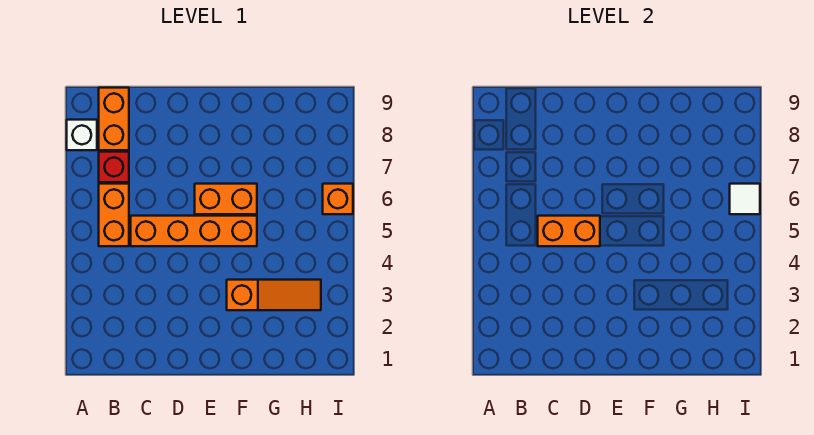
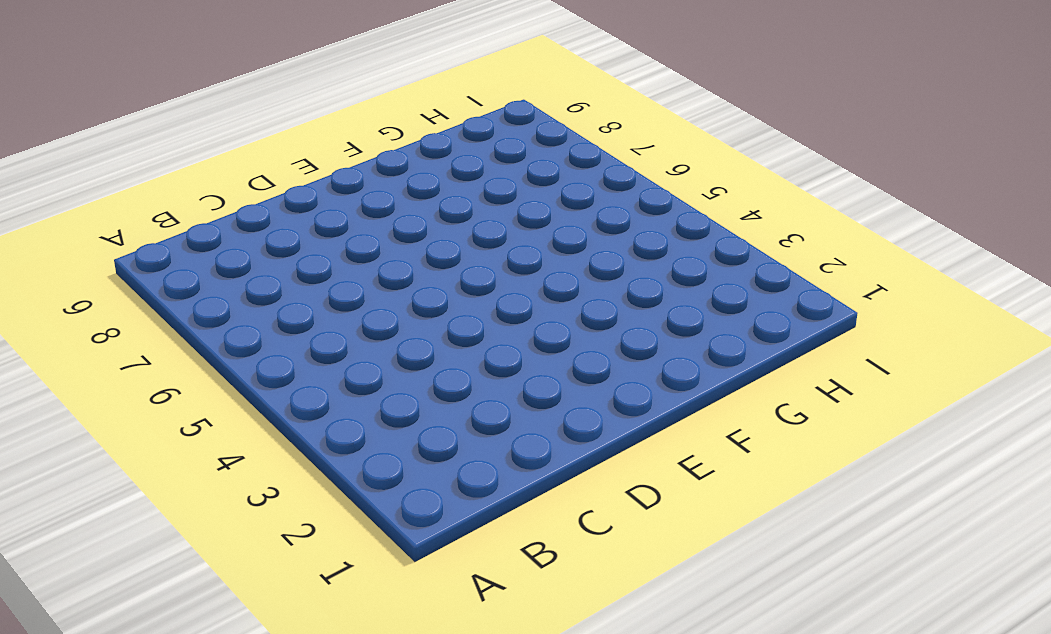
none -> white brick A8 level 1
none -> orange brick B5:B6 level 1

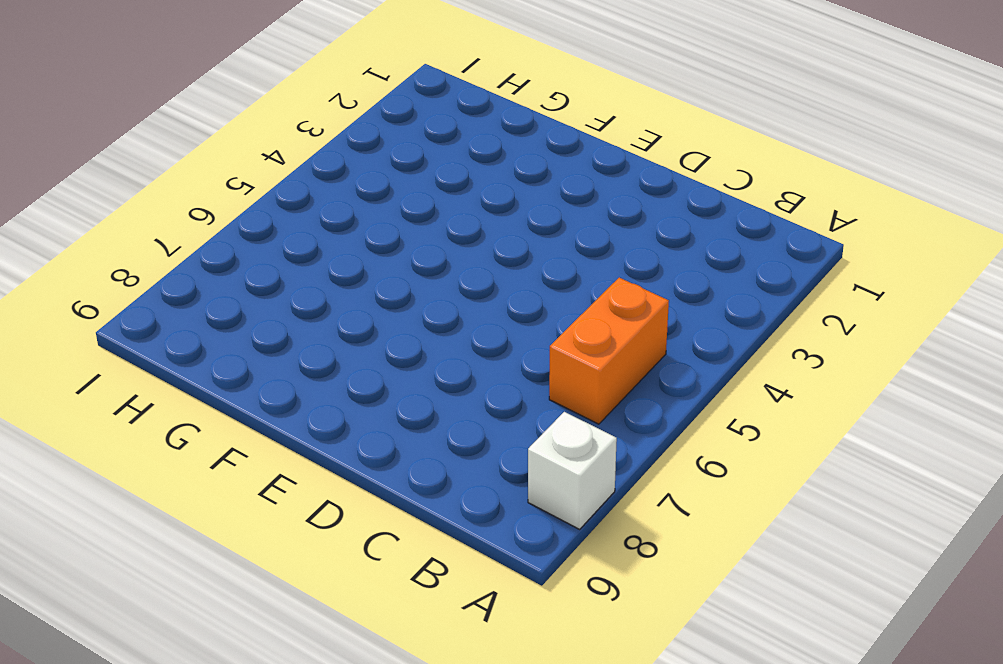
none -> red brick B7 level 1
none -> orange brick B8:B9 level 1

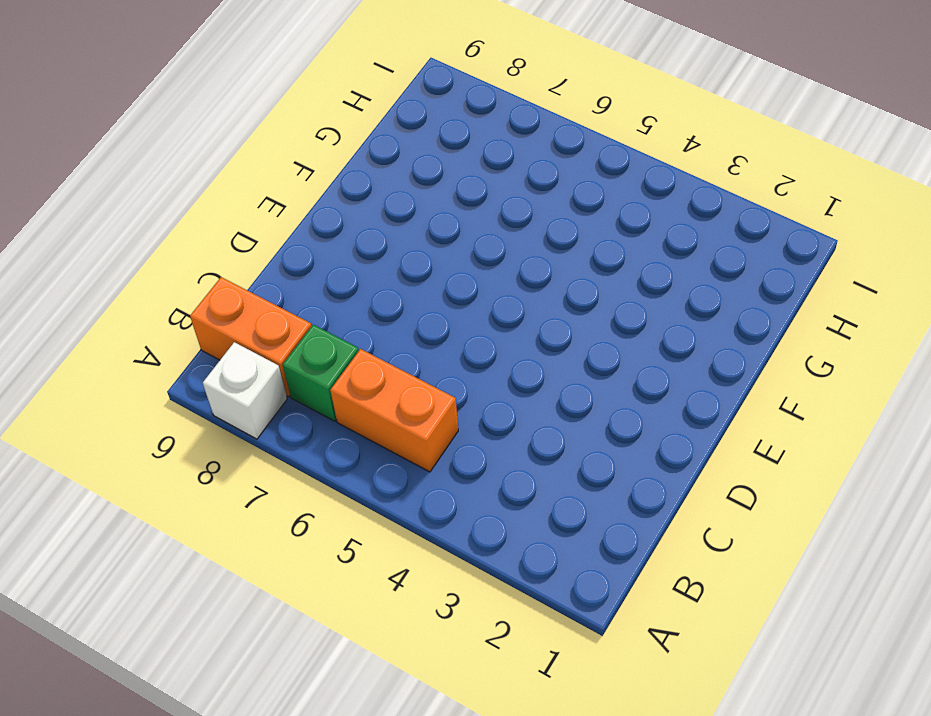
green brick B7 level 1 -> red brick B7 level 1
none -> orange brick C5:F5 level 1
none -> orange brick E6:F6 level 1

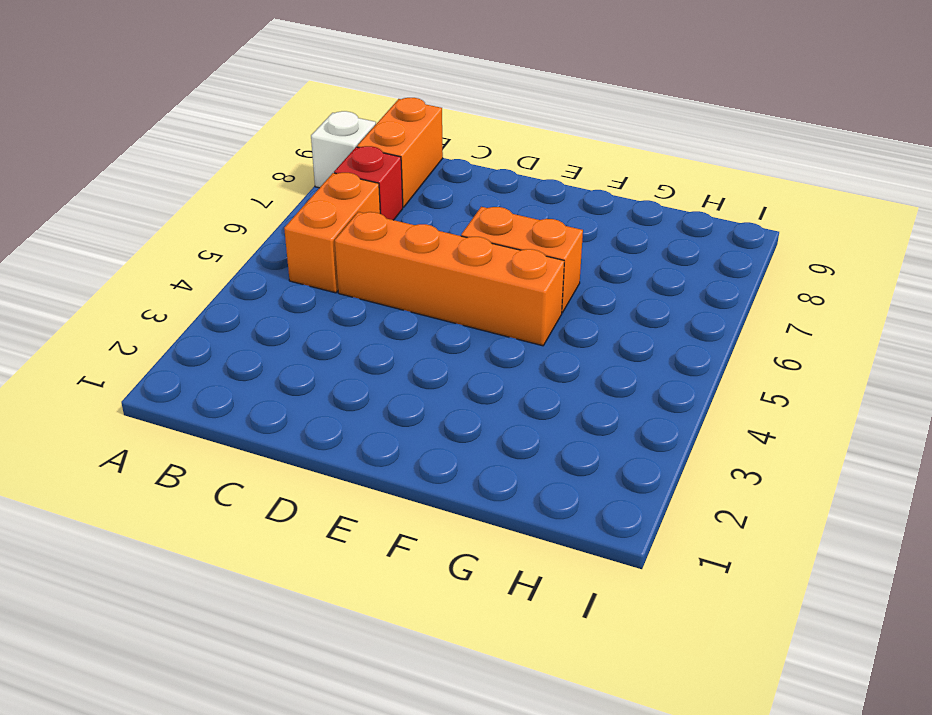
none -> orange slope F3:H3 level 1 top F
none -> orange brick I6 level 1

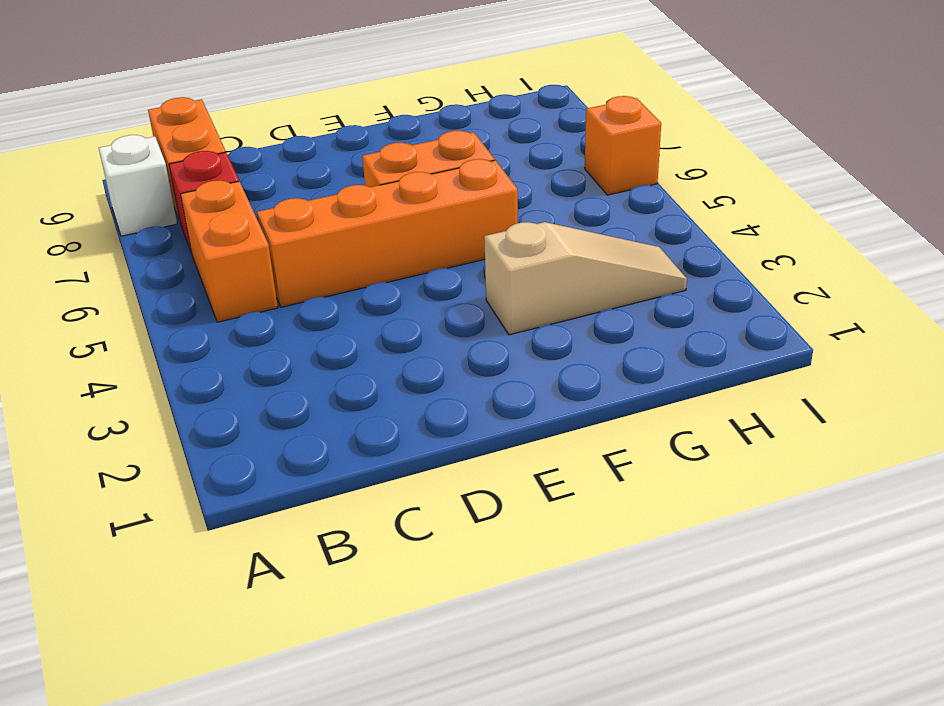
tan slope F3:H3 level 1 top F -> orange slope F3:H3 level 1 top F
none -> orange brick C5:D5 level 2
none -> white tile I6 level 2

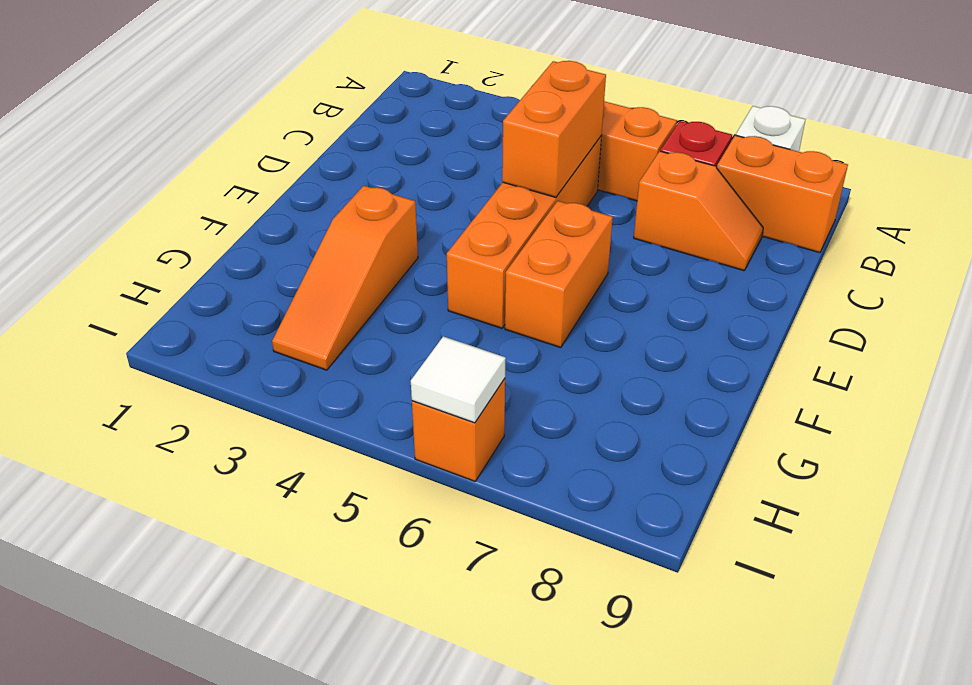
orange slope C7:C8 level 1 top 7 -> none

